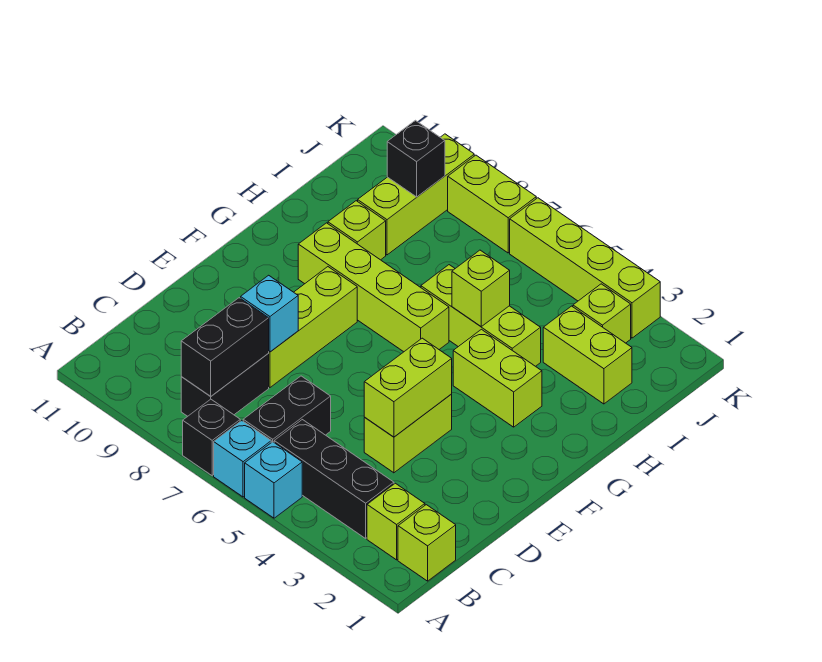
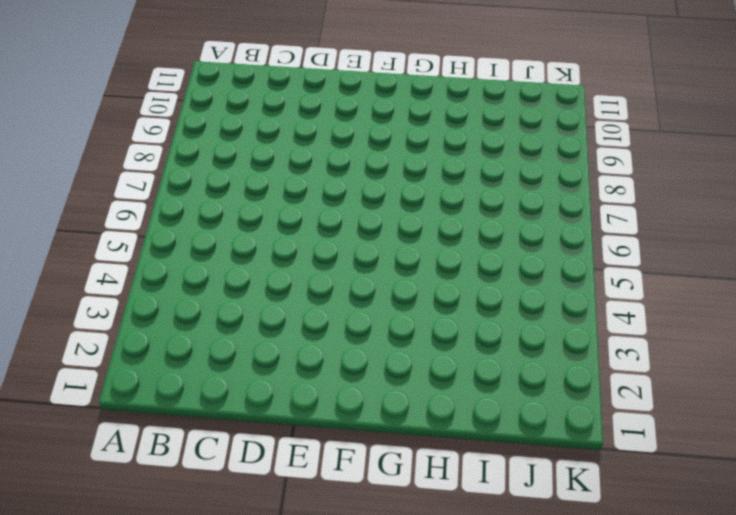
none -> cyan brick A5 level 1
none -> cyan brick A6 level 1
none -> black brick A7 level 1

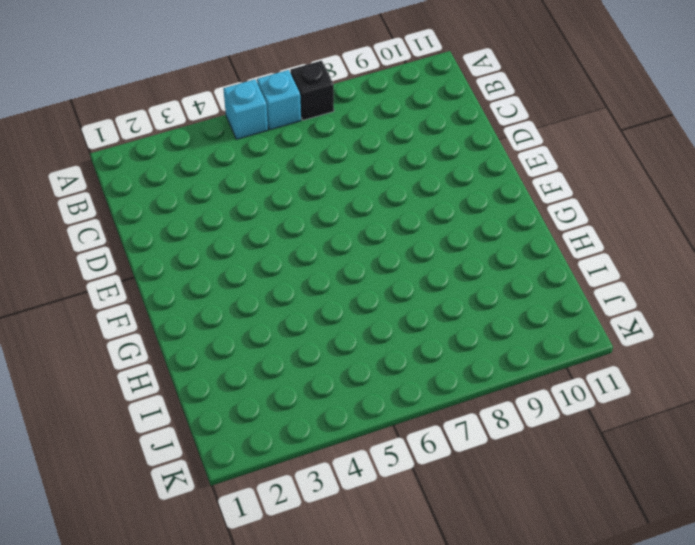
none -> lime brick B1 level 1
none -> lime brick B2 level 1
none -> black brick B3:B5 level 1

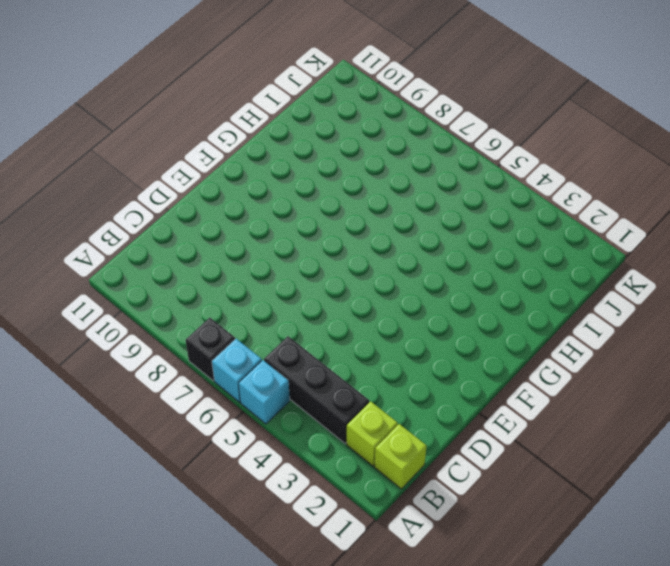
none -> black brick B6:C6 level 1
none -> black brick B8:C8 level 1
none -> lime brick D4:E4 level 1

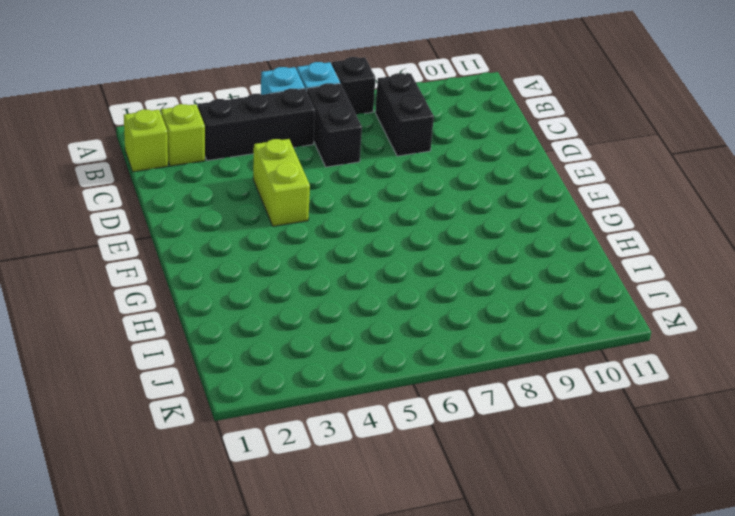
none -> lime brick D8:F8 level 1
none -> lime brick G3:G4 level 1
none -> lime brick G6:G9 level 1

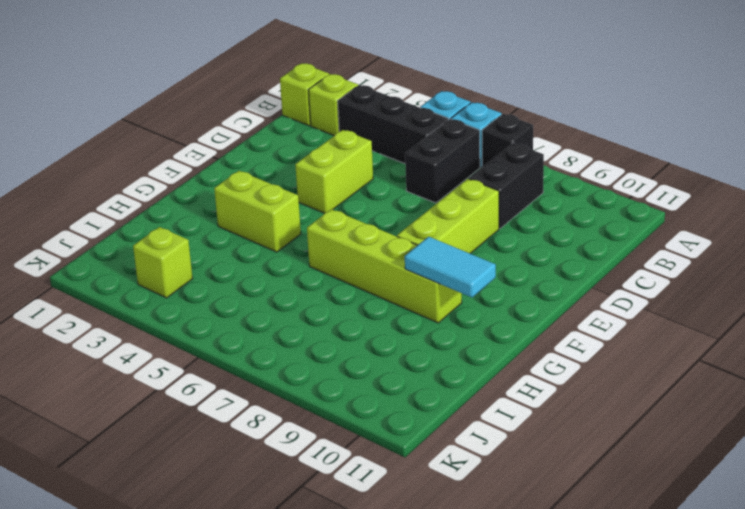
cyan tile G9:G10 level 2 -> none
none -> lime brick H4:H6 level 1
none -> lime brick H9 level 1
none -> lime brick I2:I3 level 1

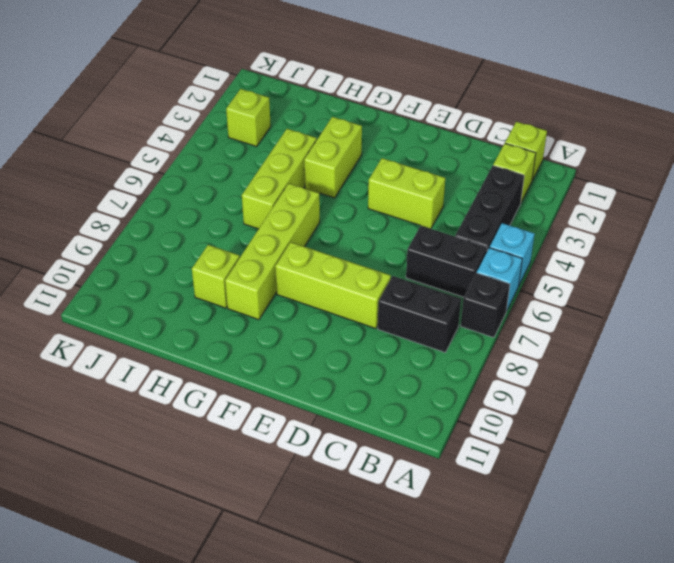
none -> lime brick I2:I3 level 1
none -> lime brick I9:K9 level 1
none -> lime brick K3:K6 level 1

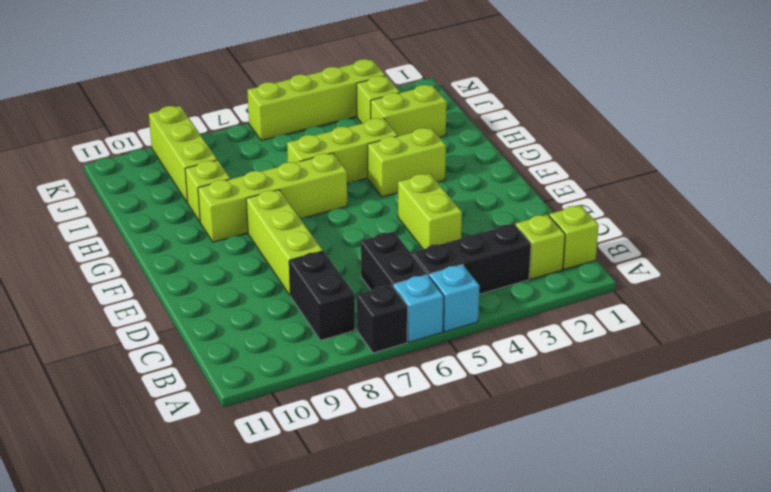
none -> lime brick K7:K8 level 1
none -> black brick B8:C8 level 2
none -> lime brick D4:E4 level 2

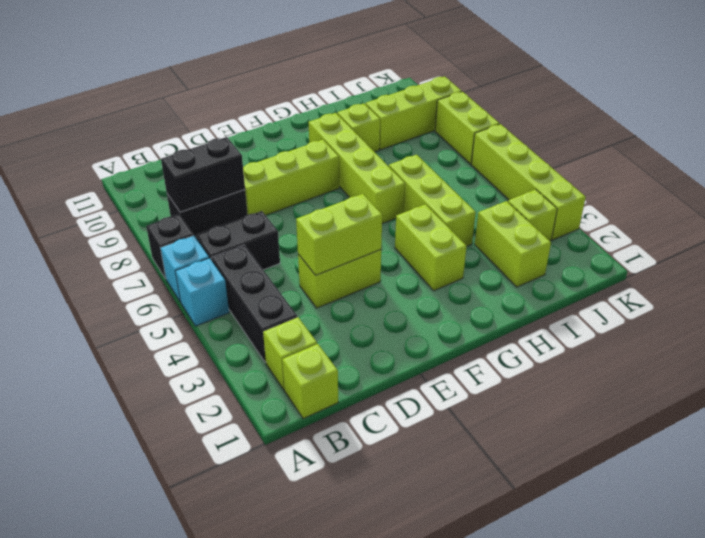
none -> cyan brick D8 level 2
none -> lime brick H5 level 2
none -> black brick J9 level 2

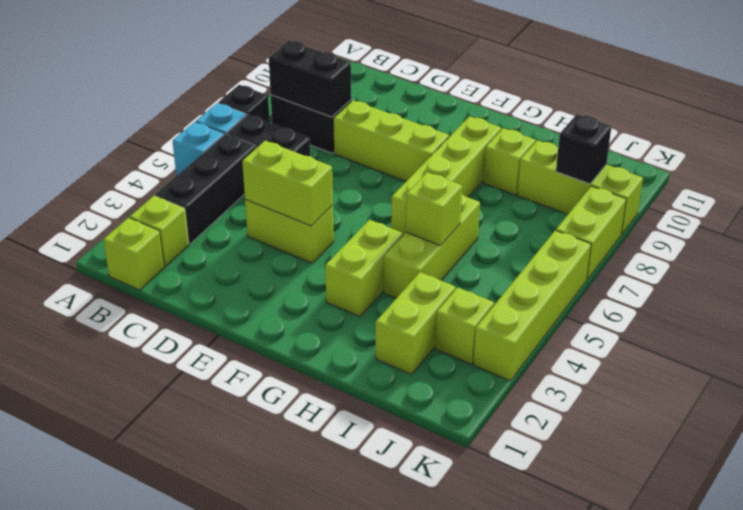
none -> cyan brick D8 level 2

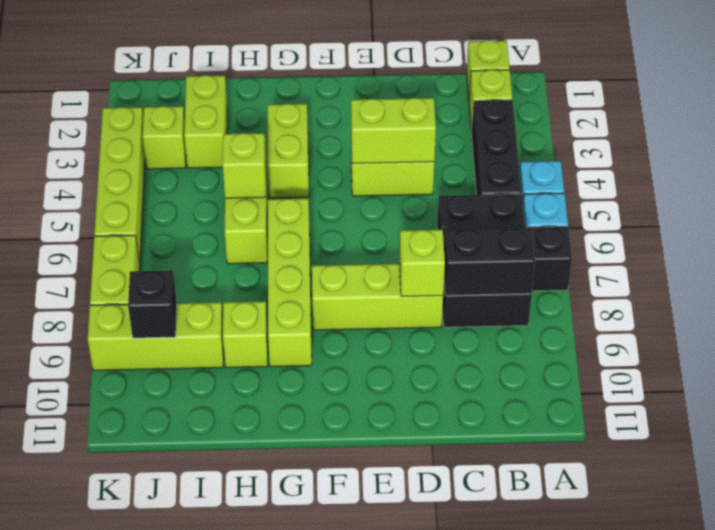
lime brick D8 level 2 -> cyan brick D8 level 2

